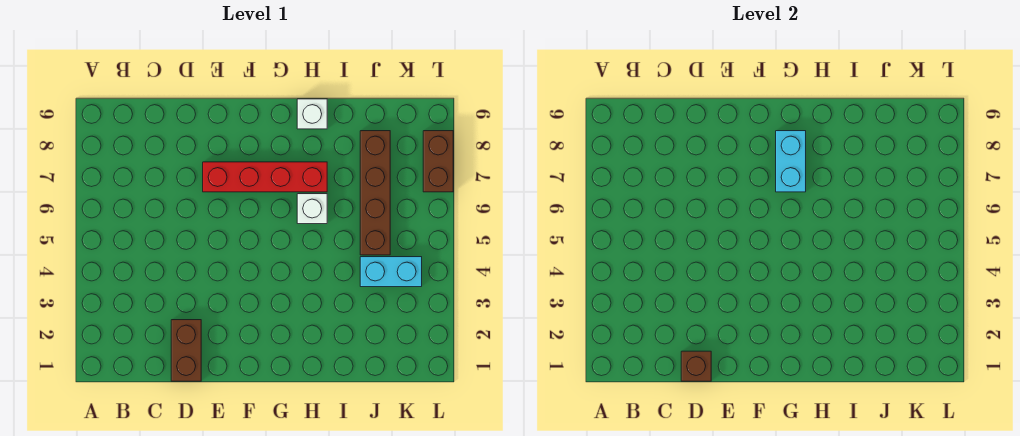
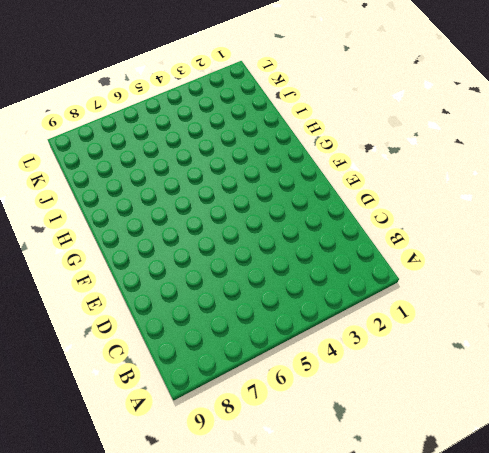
none -> brown brick D1:D2 level 1
none -> red brick E7:H7 level 1

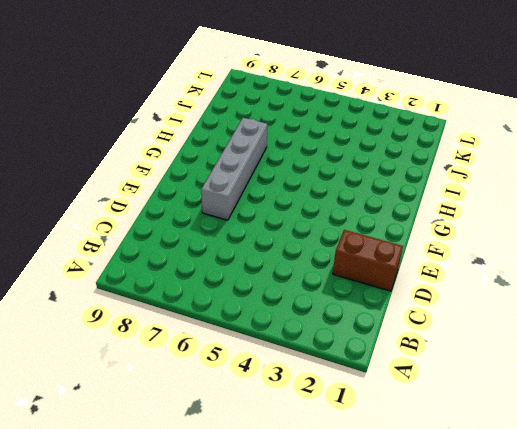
grey brick E7:H7 level 1 -> red brick E7:H7 level 1
none -> white brick H6 level 1
none -> white brick H9 level 1

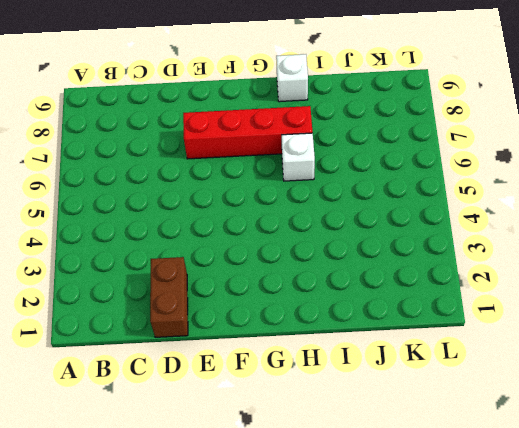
none -> cyan brick J4:K4 level 1
none -> brown brick J5:J8 level 1

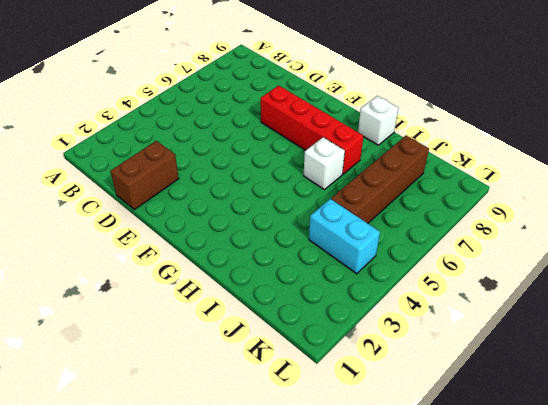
none -> brown brick L7:L8 level 1
none -> brown brick D1 level 2

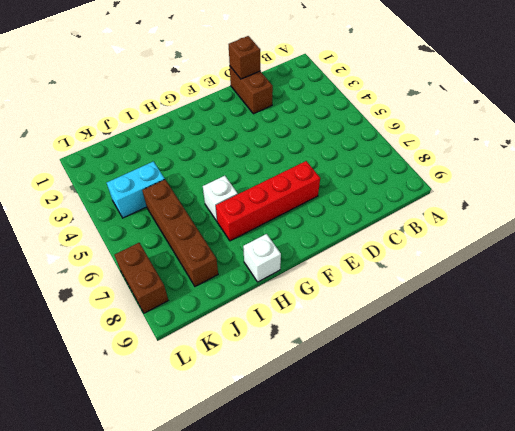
none -> cyan brick G7:G8 level 2

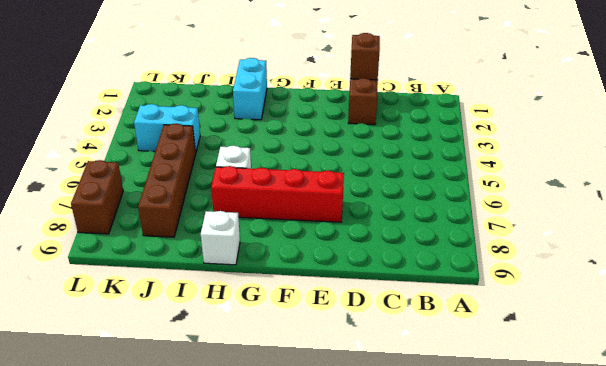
cyan brick H1:H2 level 1 -> cyan brick G7:G8 level 2

